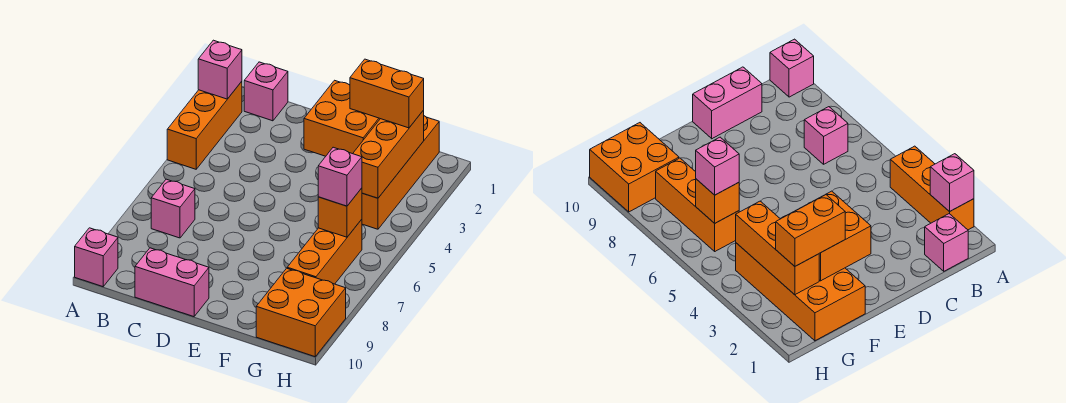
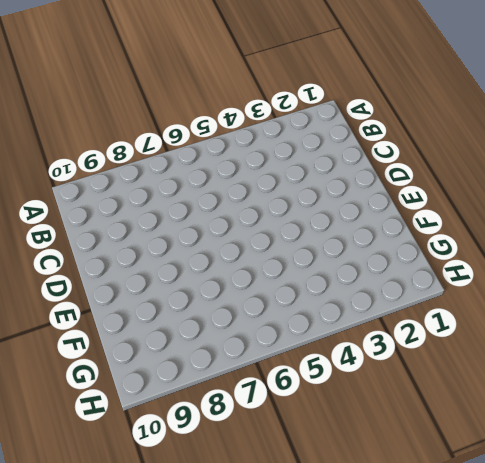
none -> orange brick A2:A4 level 1
none -> pink brick A10 level 1
none -> pink brick B1 level 1

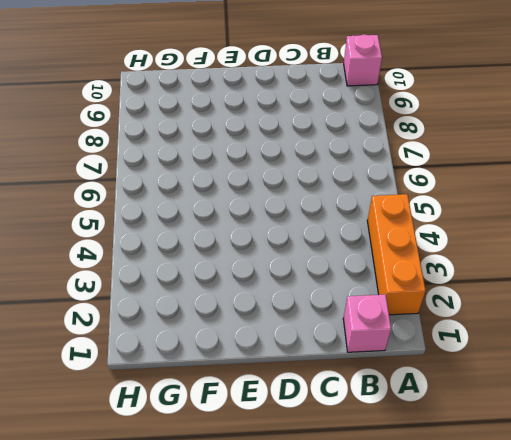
none -> pink brick B7 level 1
none -> pink brick C10:D10 level 1
none -> orange brick F1:G4 level 1

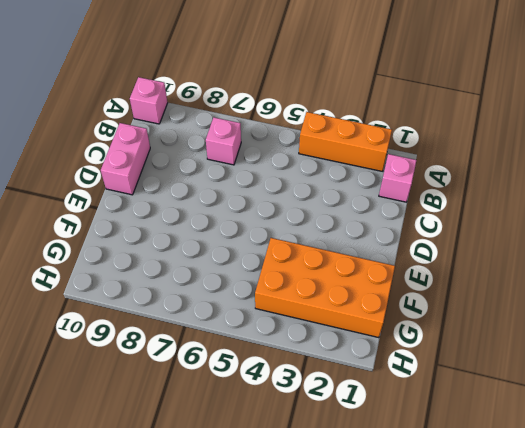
none -> orange brick G6:G8 level 1
none -> orange brick G9:H10 level 1
none -> pink brick A2 level 2

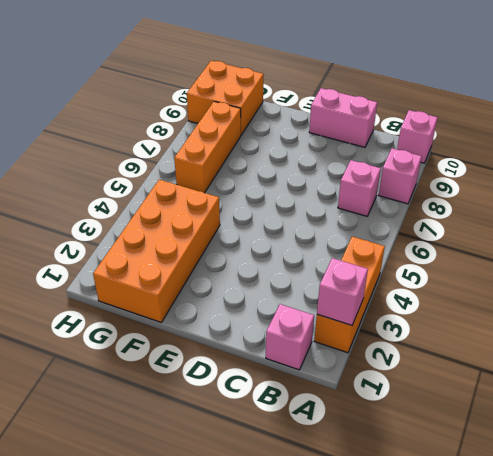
pink brick A8 level 1 -> pink brick G6 level 3
none -> orange brick E2:F3 level 2
none -> orange brick G2:G4 level 2
none -> orange brick G6 level 2

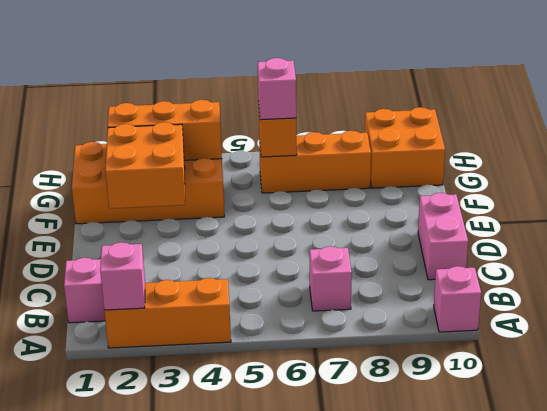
none -> orange brick F2:G2 level 3

